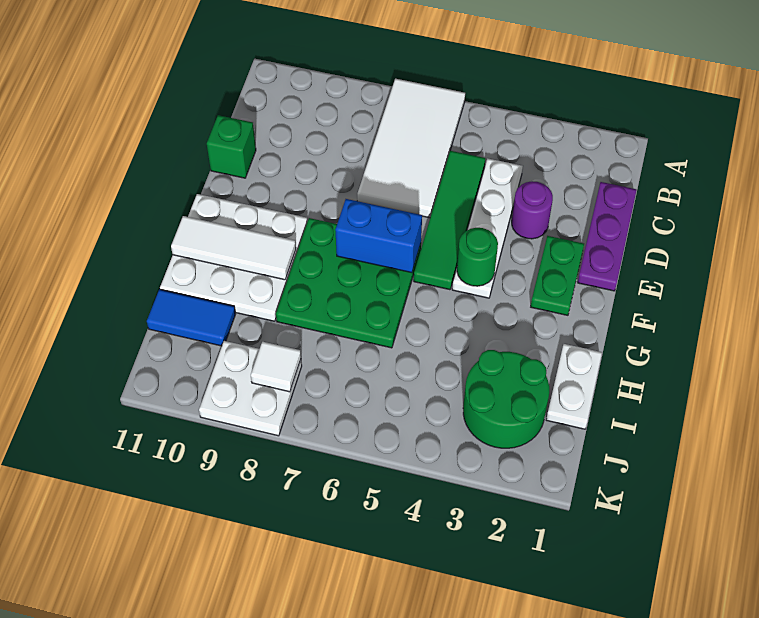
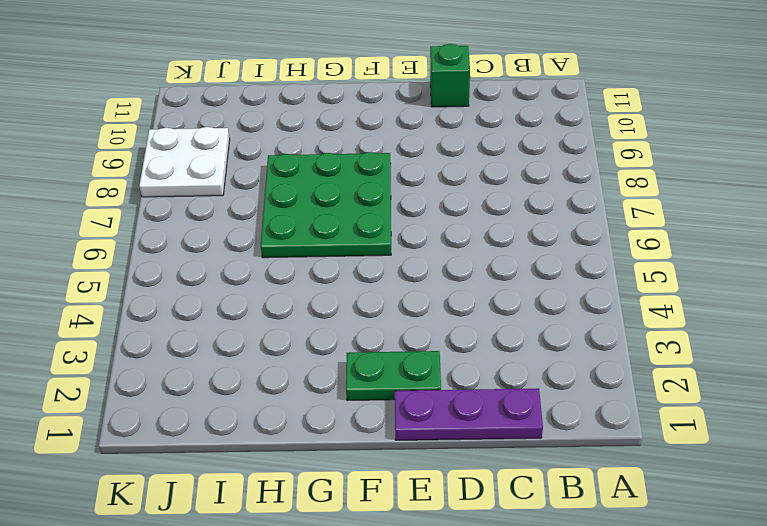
none -> white tile A6:D7 level 1
none -> white plate C4:F4 level 1
none -> green tile C5:F5 level 1

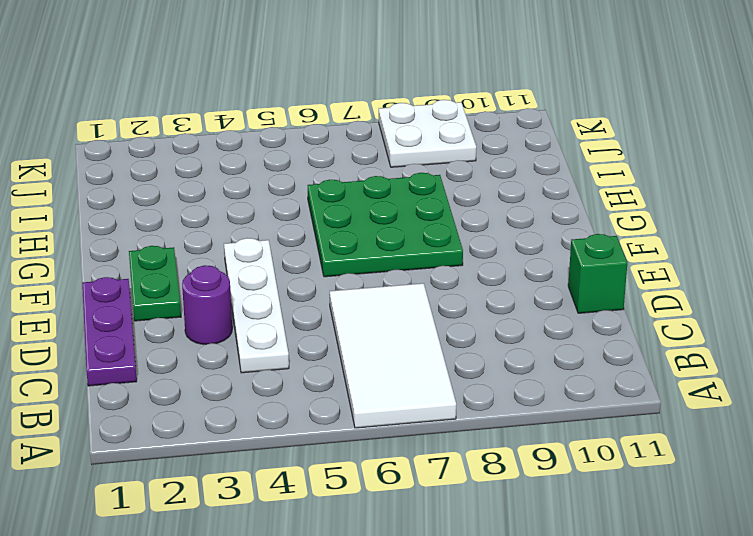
none -> green tile C5:F5 level 1
none -> white plate F9:H11 level 1
none -> white plate H1:I1 level 1

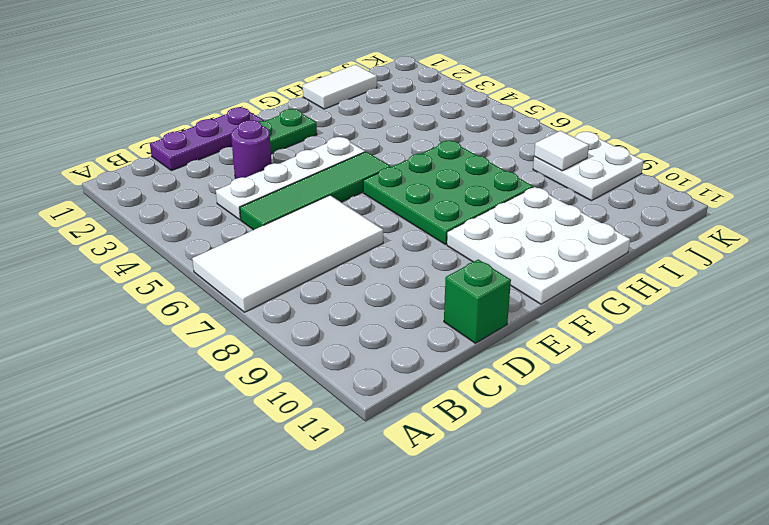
white tile H1:I1 level 1 -> white plate H1:I1 level 1
none -> green round brick I2:J3 level 1
none -> blue tile I10:I11 level 1
none -> green round brick F4 level 2

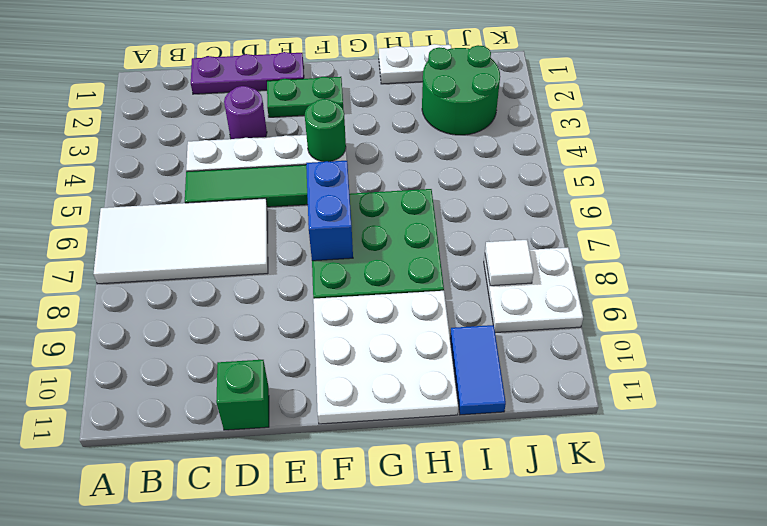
none -> white tile G9:G11 level 2

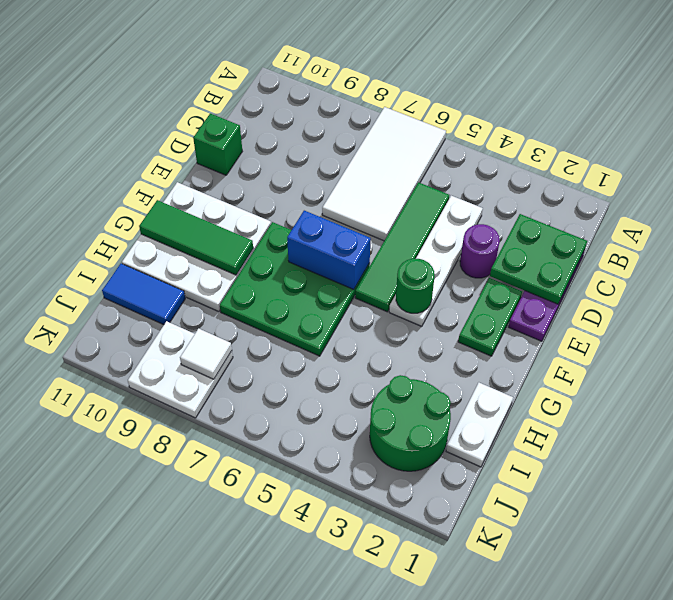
green plate C1:D2 level 2 -> none
green tile G9:G11 level 2 -> white tile G9:G11 level 2

